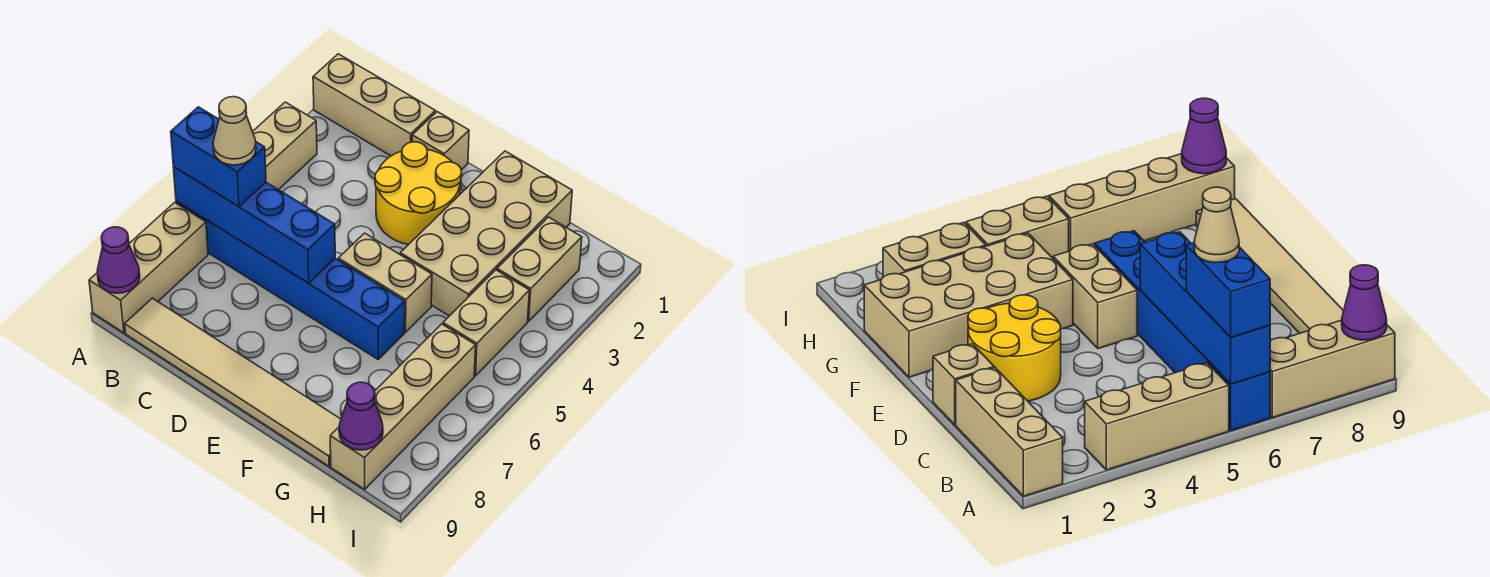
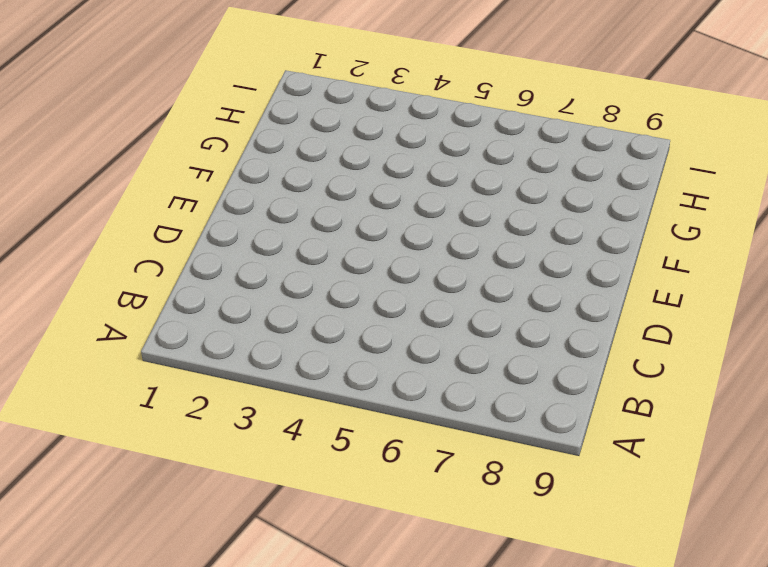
none -> tan brick A1:C1 level 1
none -> tan brick A3:A5 level 1
none -> blue brick A6:F6 level 1

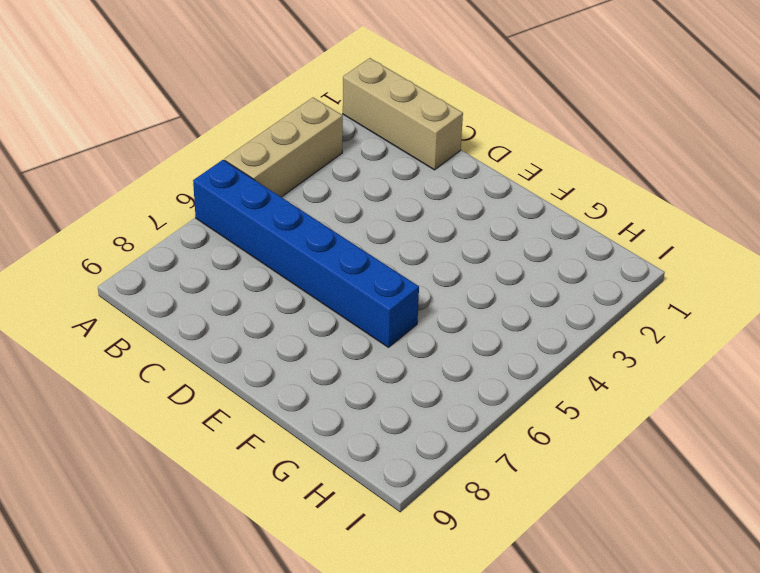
none -> tan brick A7:A9 level 1
none -> tan tile B9:G9 level 1
none -> tan brick D1 level 1

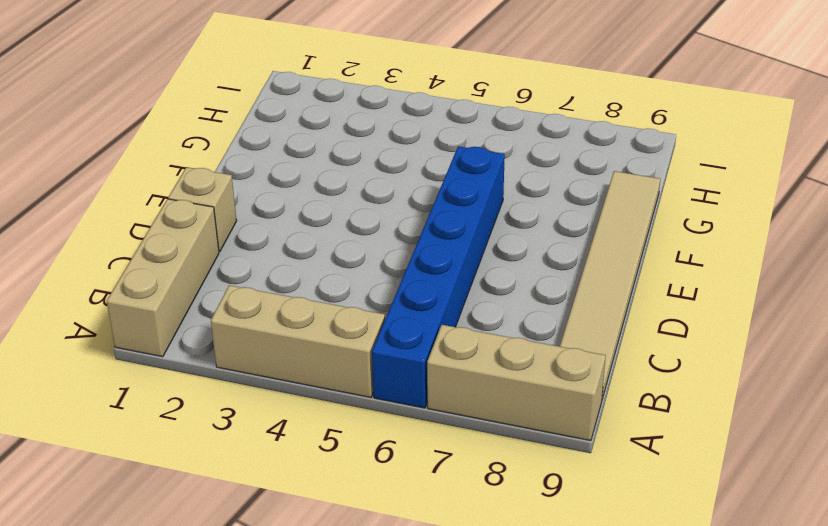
none -> yellow round brick D2:E3 level 1
none -> tan brick E5:F5 level 1
none -> tan brick F1:G4 level 1

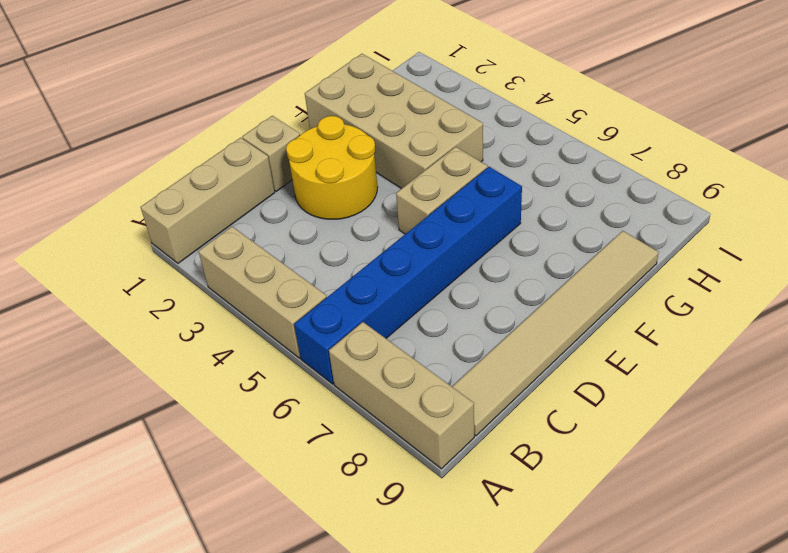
none -> tan brick H2:H3 level 1
none -> tan brick H4:H5 level 1
none -> tan brick H6:H9 level 1

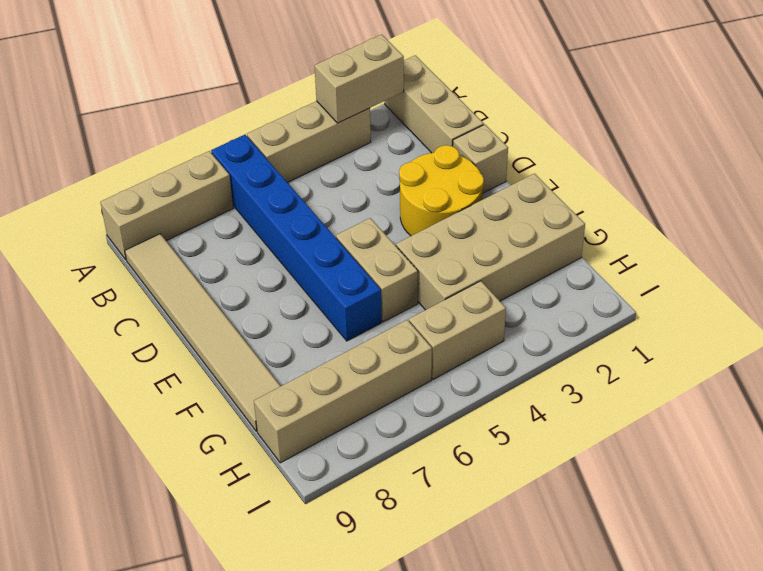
tan brick A2:A3 level 2 -> tan brick H2:H3 level 1
none -> blue brick A6:D6 level 2
none -> purple cone A9 level 2
none -> purple cone H9 level 2

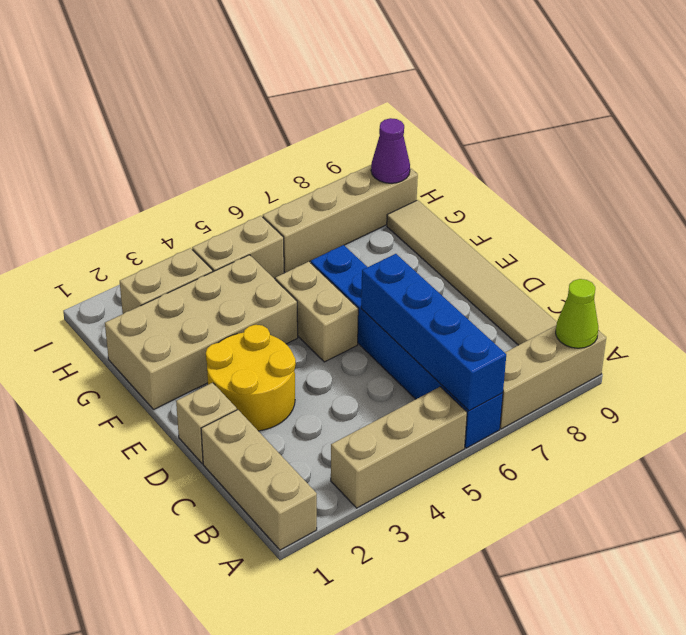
lime cone A9 level 2 -> purple cone A9 level 2
none -> blue brick A6:B6 level 3
none -> tan cone B6 level 4

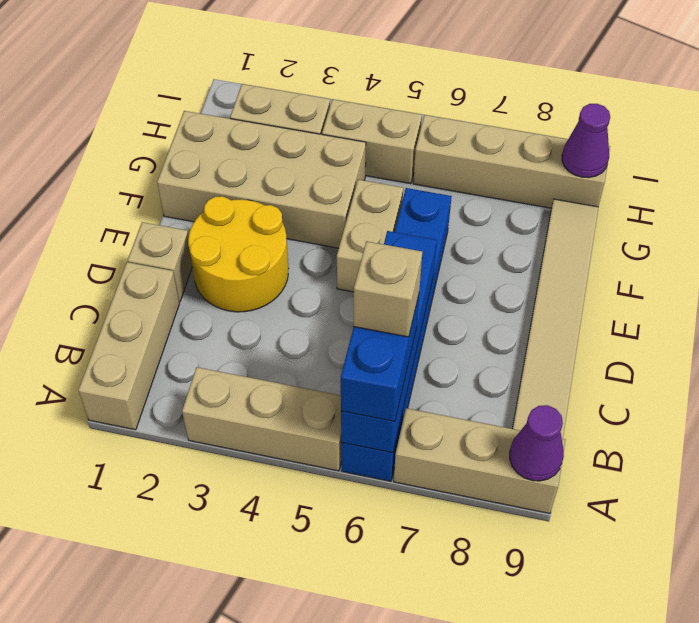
tan brick B6 level 4 -> tan cone B6 level 4

